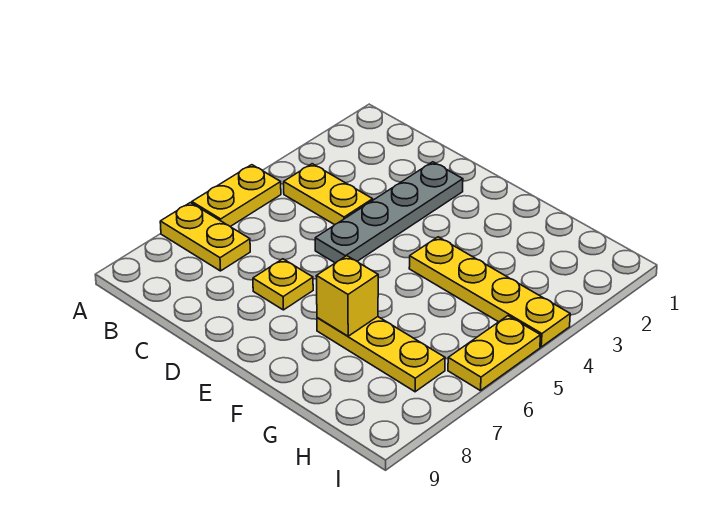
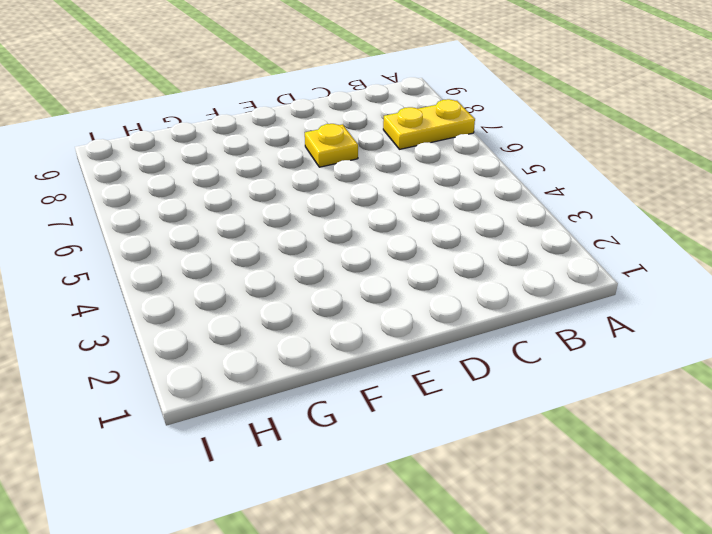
none -> yellow plate A5:A6 level 1
none -> yellow plate B4:C4 level 1

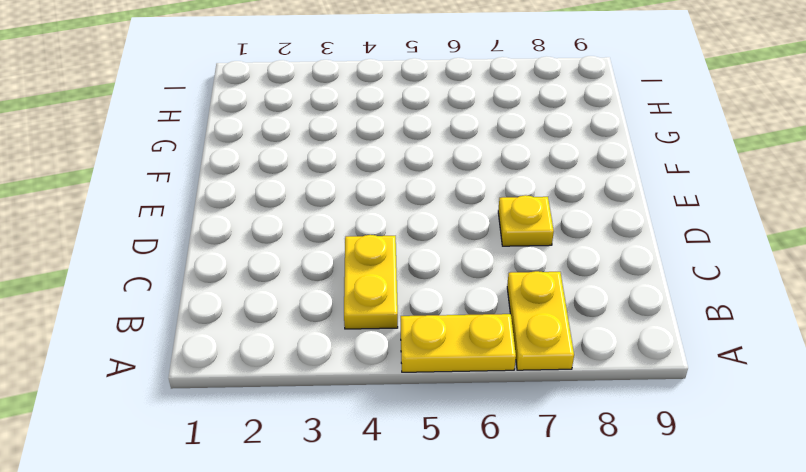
none -> grey plate D2:D5 level 1
none -> yellow plate F4:I4 level 1

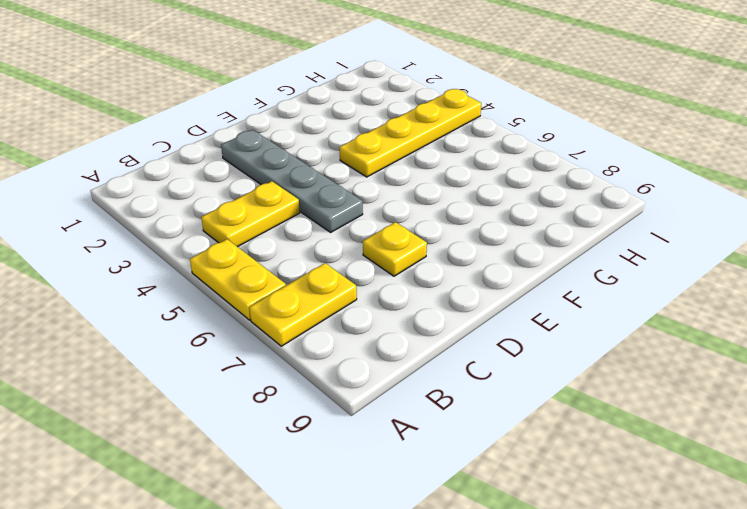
none -> yellow plate F7:H7 level 1
none -> yellow plate I5:I6 level 1

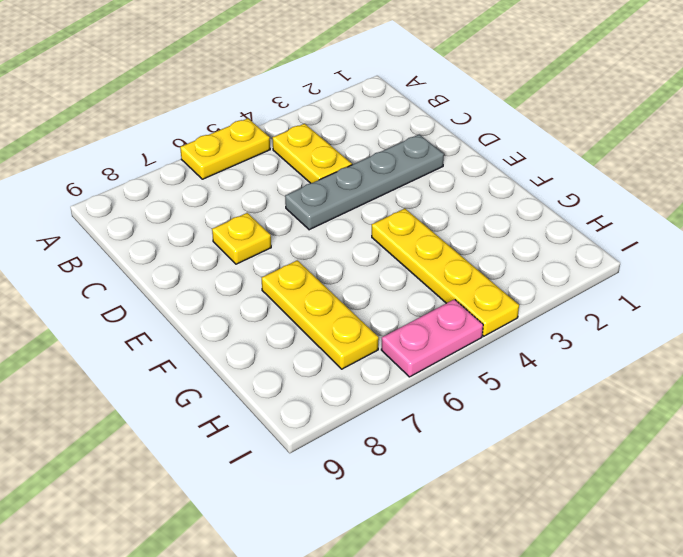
pink plate I5:I6 level 1 -> yellow plate I5:I6 level 1
none -> yellow plate A7:B7 level 1
none -> yellow brick F7 level 2

